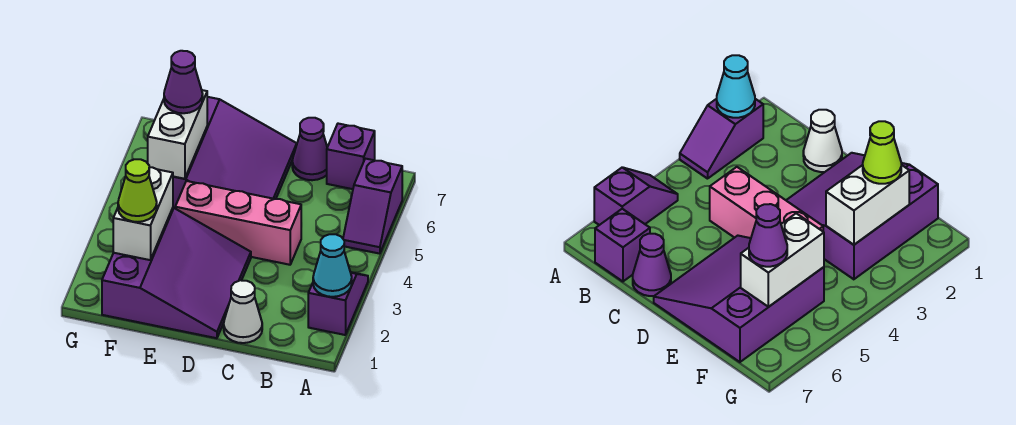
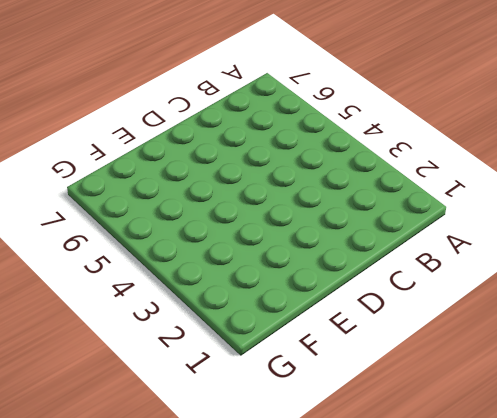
none -> purple slope A2:A3 level 1 top 2
none -> purple slope A5:A6 level 1 top 6
none -> purple brick B7 level 1

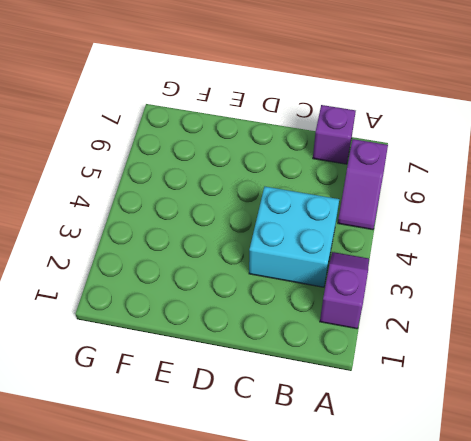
cyan brick B3:C4 level 1 -> pink brick C4:E4 level 1
none -> white cone C1 level 1
none -> purple cone C7 level 1
none -> purple slope D1:F3 level 1 top F

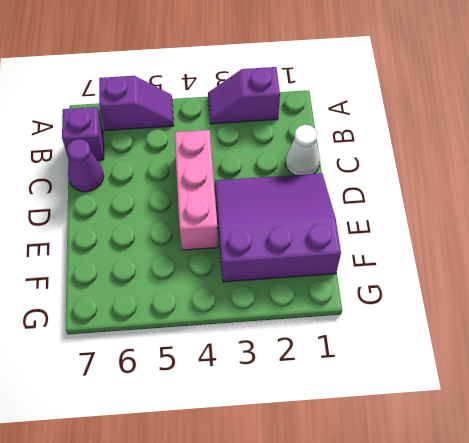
none -> purple slope D5:F7 level 1 top F
none -> cyan cone A2 level 2
none -> white brick F2:F3 level 2

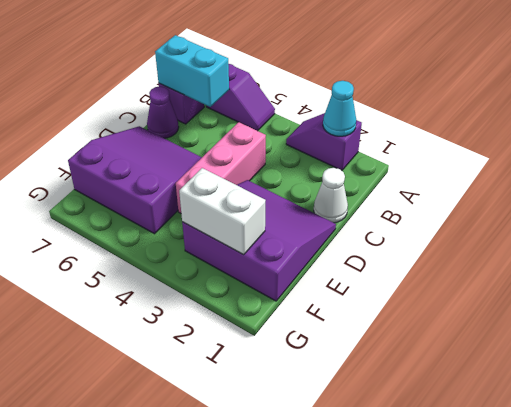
cyan brick B6:B7 level 2 -> none
none -> white brick F5:F6 level 2
none -> lime cone F2 level 3
none -> purple cone F6 level 3

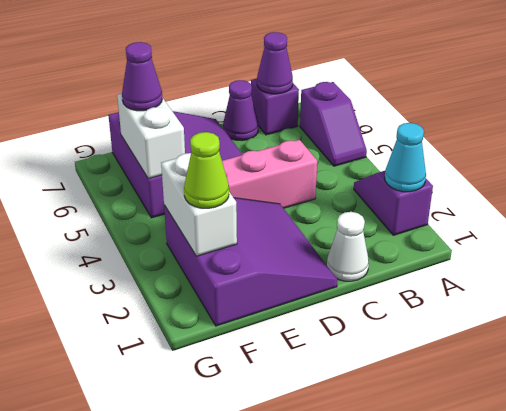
purple cone B7 level 2 -> none

